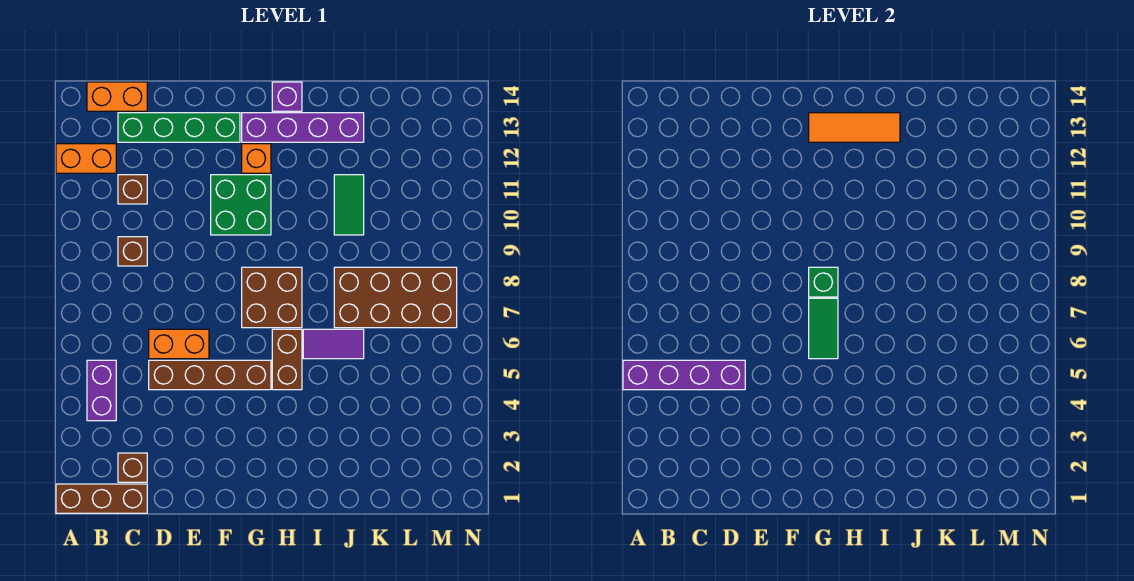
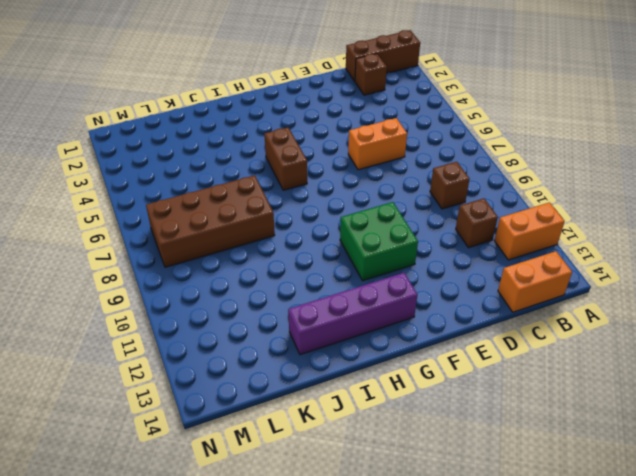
none -> purple brick B4:B5 level 1
none -> green brick C13:F13 level 1
none -> brown brick D5:G5 level 1

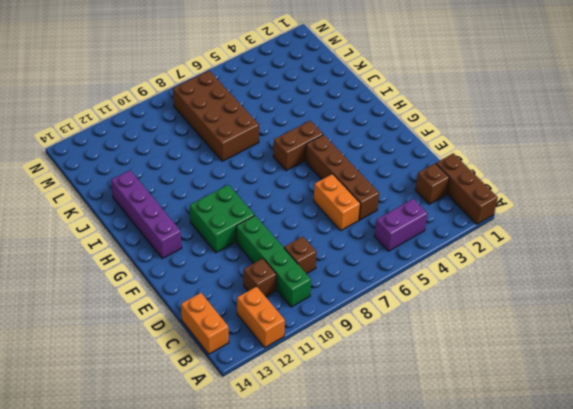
green brick B10:E10 level 1 -> green brick C13:F13 level 1
none -> brown brick G7:H8 level 1
none -> orange brick G12 level 1
none -> purple brick H14 level 1

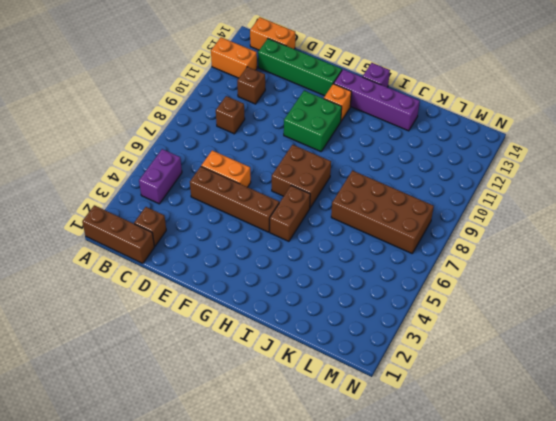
none -> purple tile I6:J6 level 1
none -> green tile J10:J11 level 1
none -> purple brick A5:D5 level 2

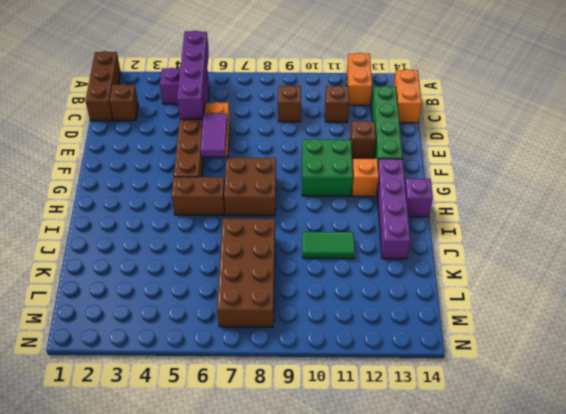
purple tile E6:F6 level 2 -> purple tile I6:J6 level 1
brown brick E12 level 1 -> none
none -> green tile G6:G7 level 2
none -> green brick G8 level 2
none -> orange tile G13:I13 level 2

